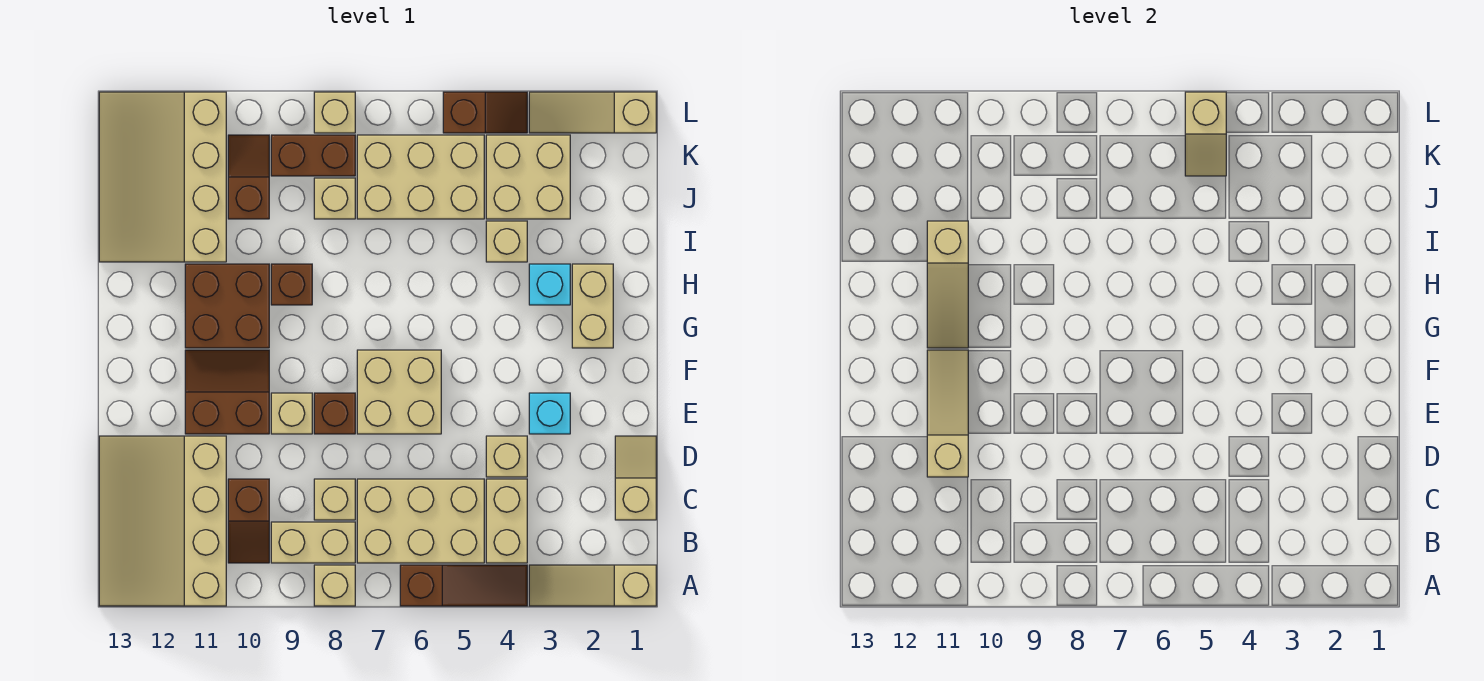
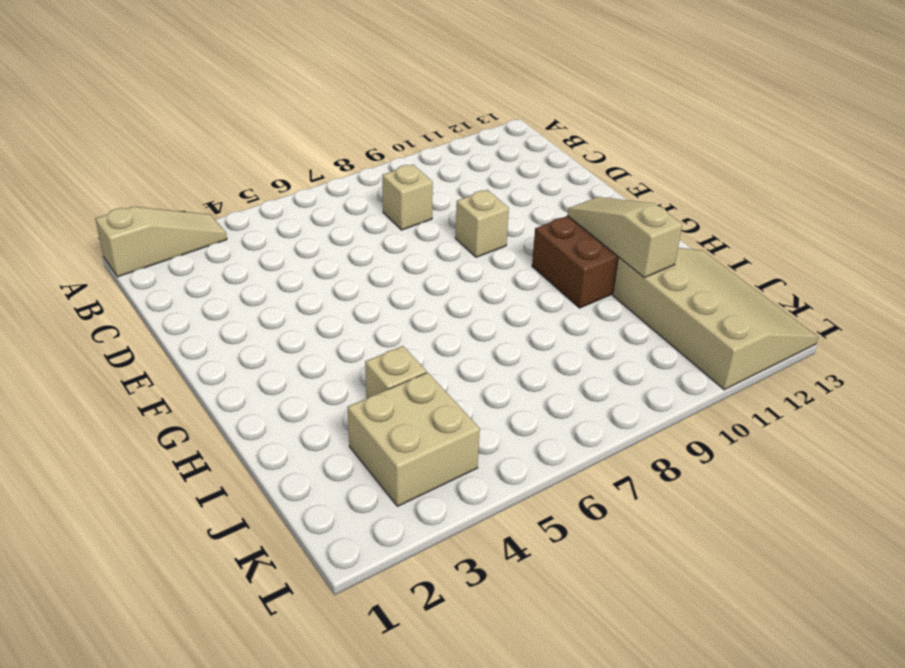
none -> brown slope A4:A6 level 1 top 6
none -> tan brick A8 level 1
none -> tan slope A11:D13 level 1 top 11
none -> tan brick B4:C4 level 1

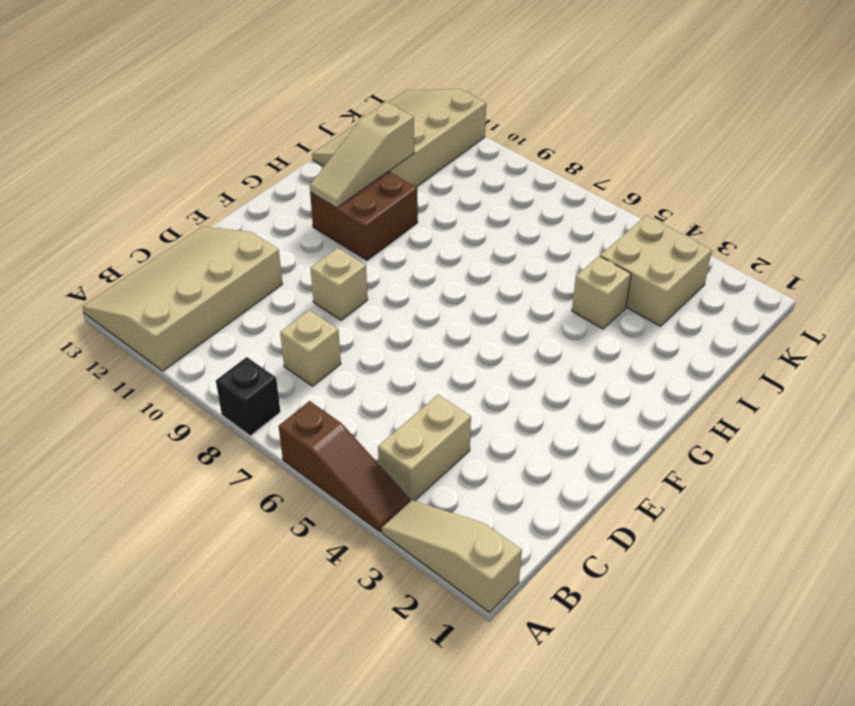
black brick A8 level 1 -> tan brick A8 level 1
none -> tan brick B5:C7 level 1
none -> tan brick B8:B9 level 1
none -> brown slope B10:C10 level 1 top C
none -> tan slope C1:D1 level 1 top C

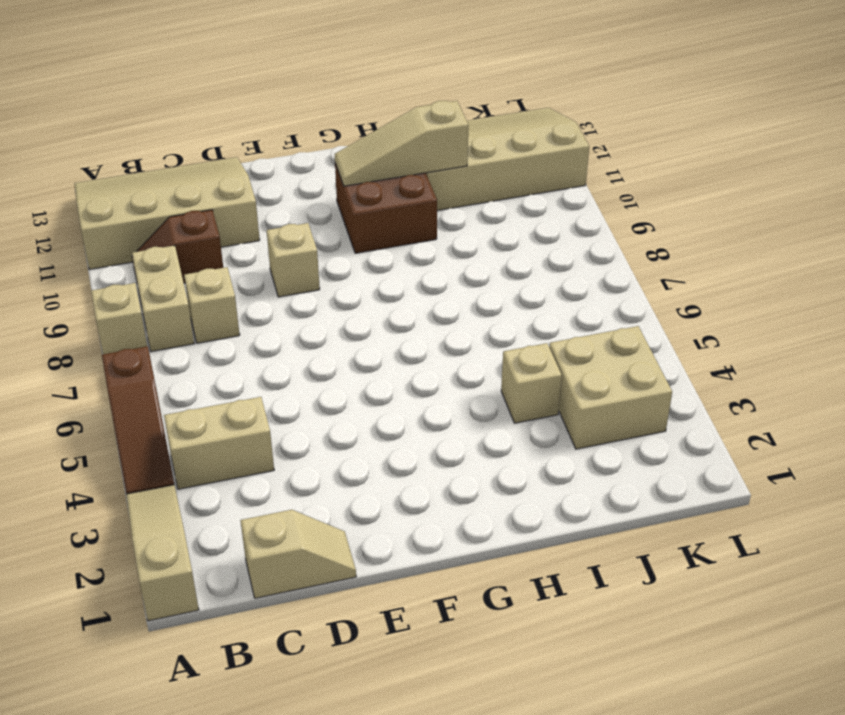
none -> tan brick B5:C7 level 1
none -> tan brick D4 level 1
none -> cyan brick E3 level 1
none -> tan brick E6:F7 level 1

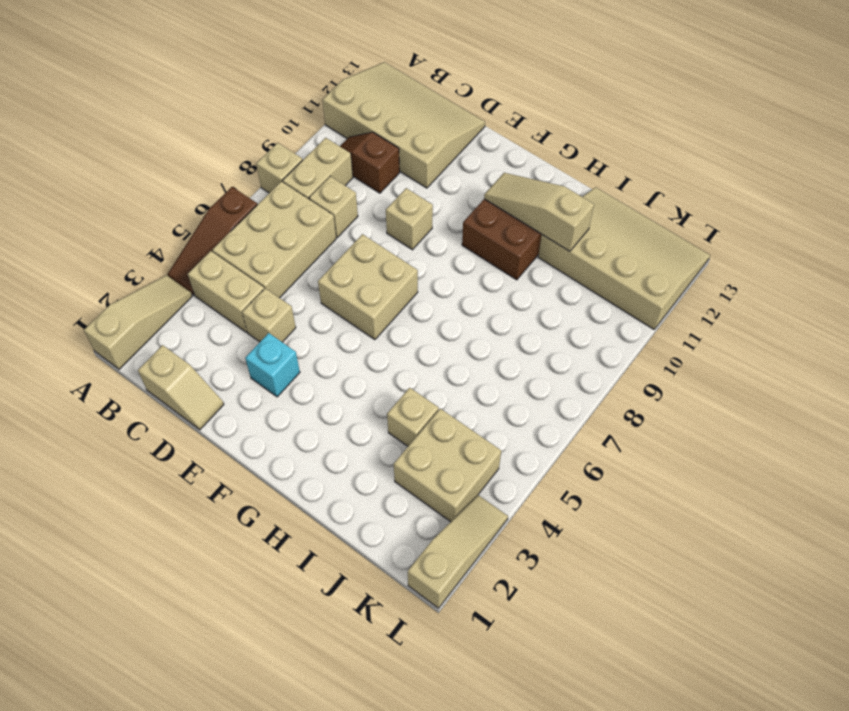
none -> brown brick E8 level 1
none -> brown slope E10:F11 level 1 top E
none -> tan brick G2:H2 level 1
none -> cyan brick H3 level 1

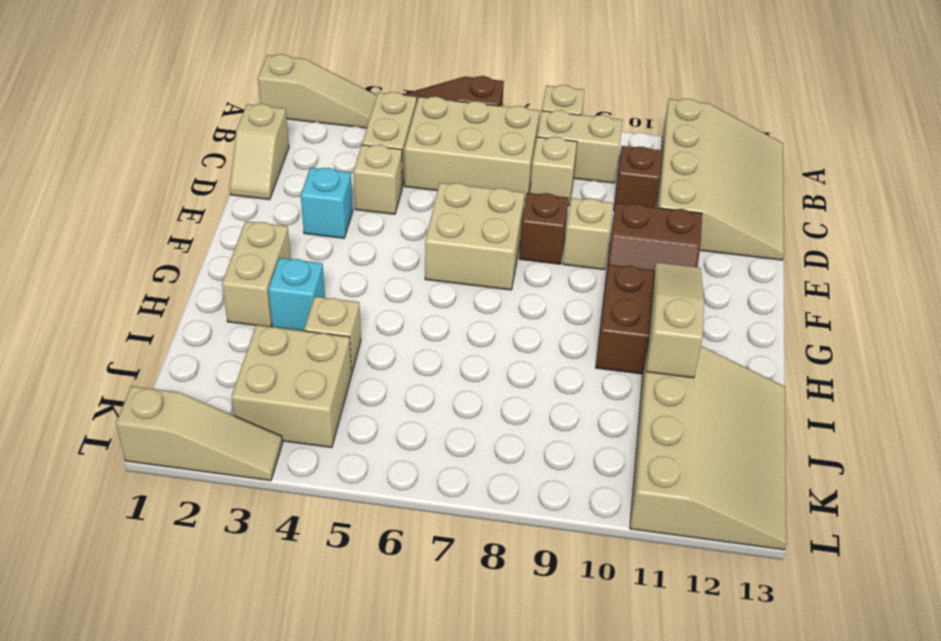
none -> brown brick H9 level 1
none -> tan brick J5:K7 level 1
none -> tan brick J8 level 1
none -> brown slope J10:K10 level 1 top J

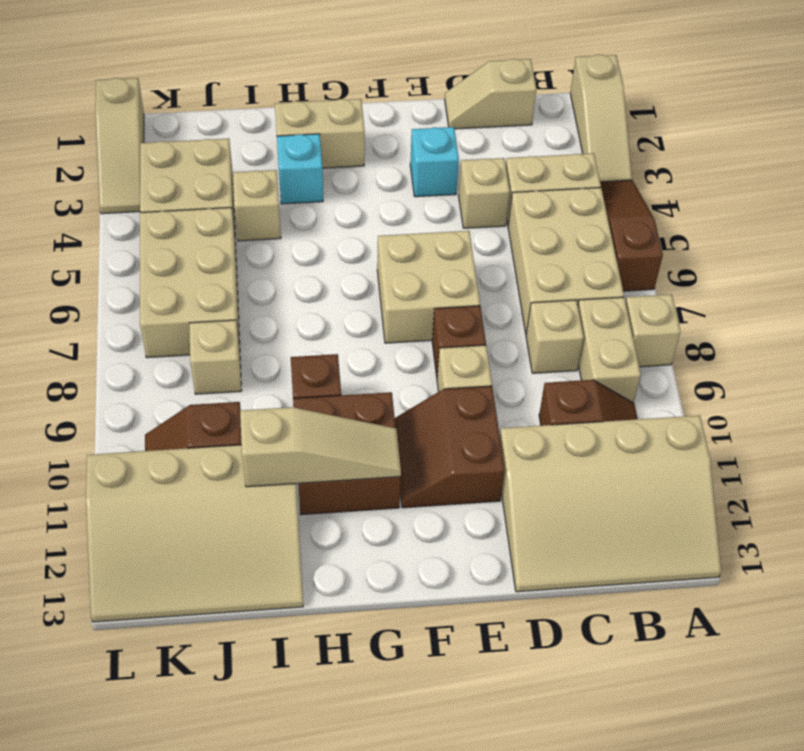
none -> brown brick K8:K9 level 1
none -> brown slope L4:L5 level 1 top 5
none -> tan brick L8 level 1
none -> tan slope D11:F11 level 2 top D

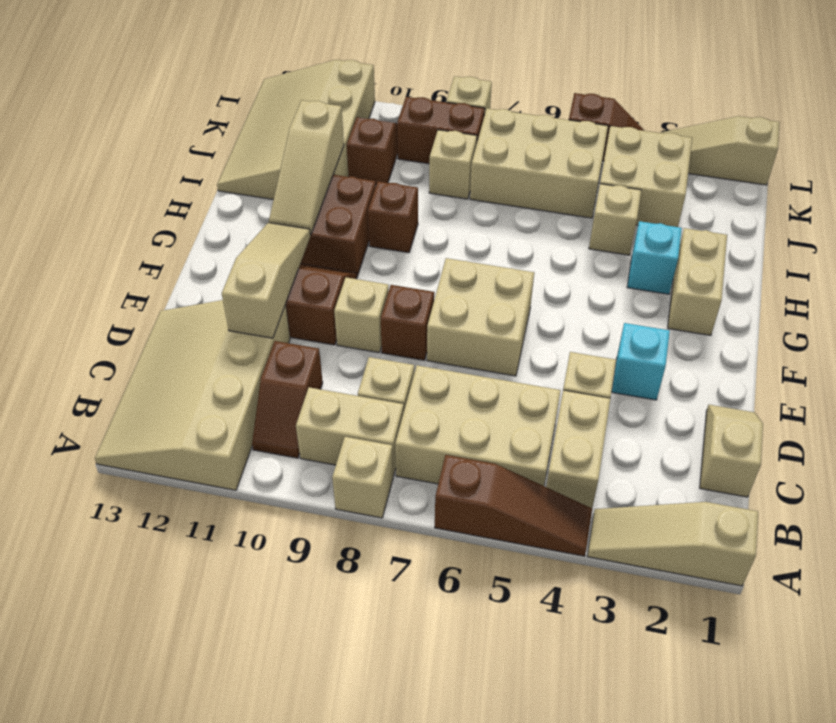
none -> tan slope K5:L5 level 2 top L

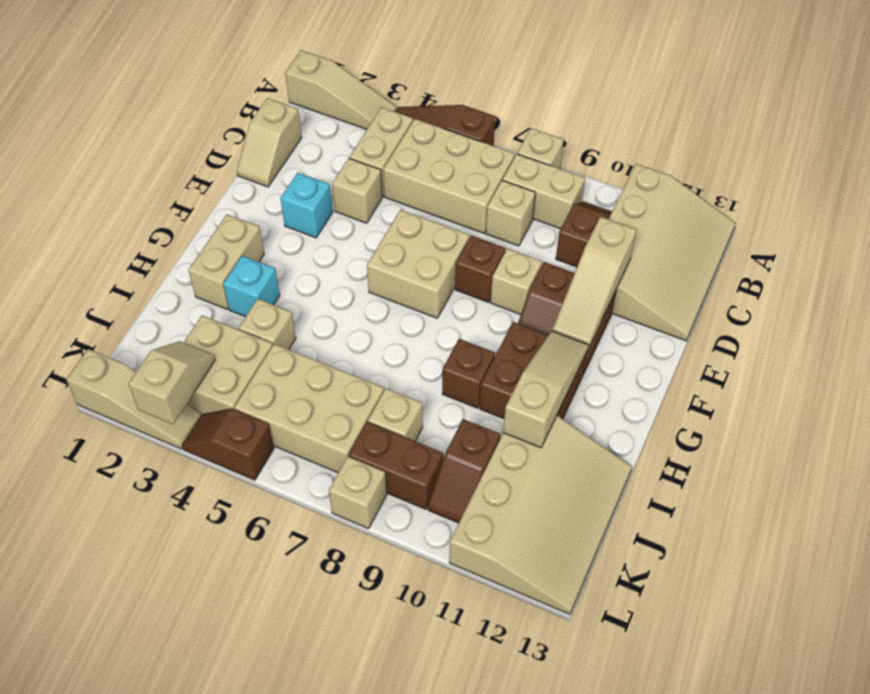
tan slope K3:L3 level 2 top L -> tan slope K5:L5 level 2 top L

